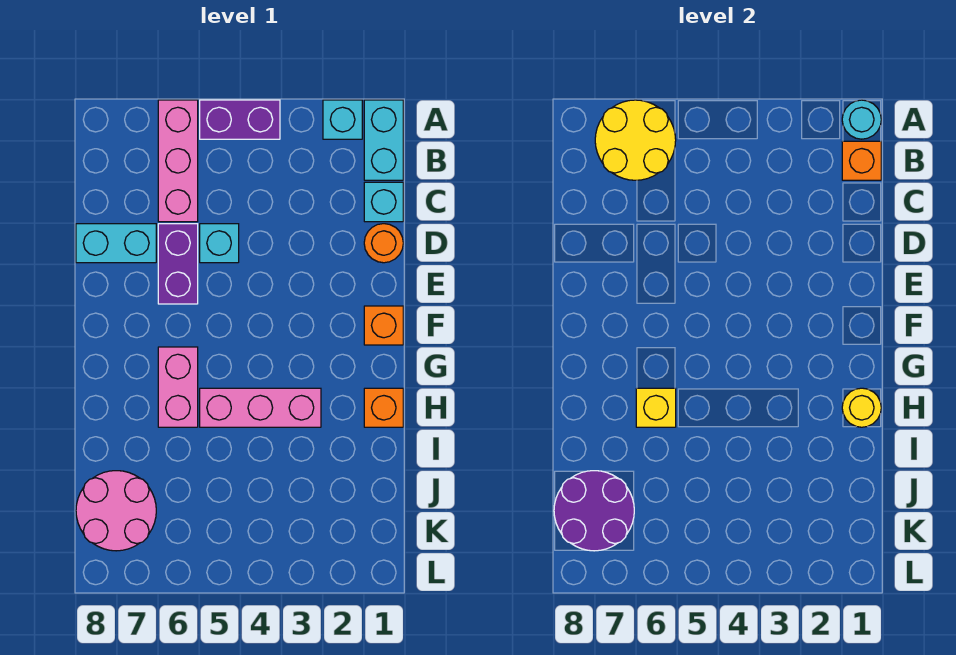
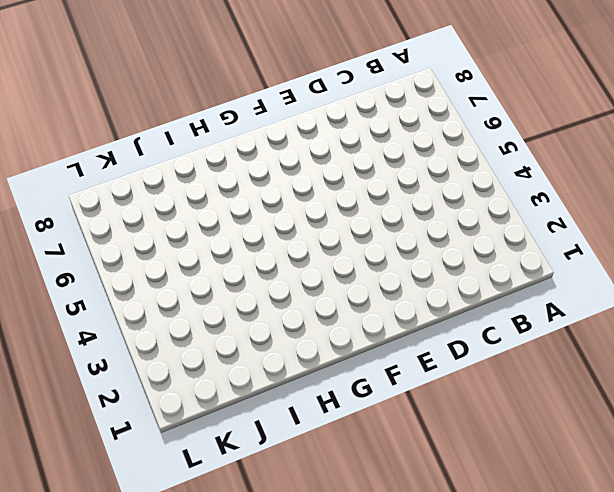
none -> cyan brick A1:B1 level 1
none -> cyan brick A2 level 1
none -> purple brick A4:A5 level 1

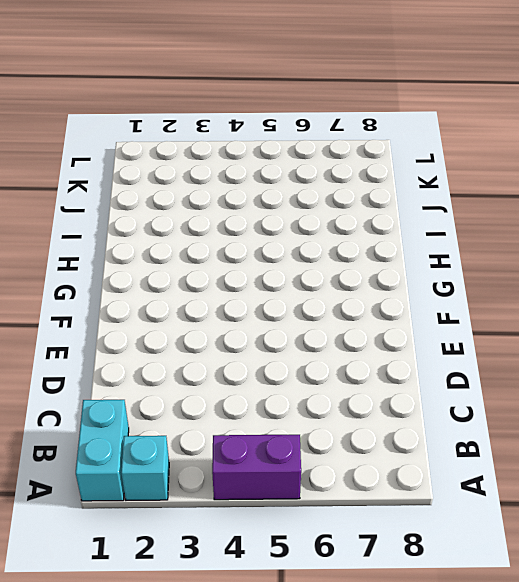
none -> pink brick A6:C6 level 1
none -> cyan brick C1 level 1
none -> orange round brick D1 level 1

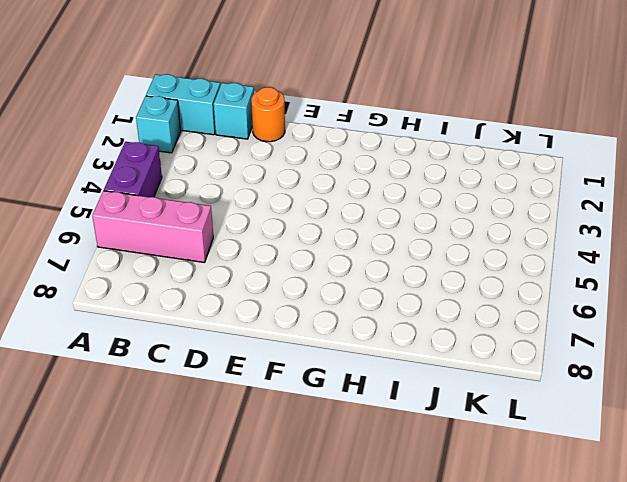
none -> cyan brick D5 level 1
none -> purple brick D6:E6 level 1
none -> cyan brick D7:D8 level 1

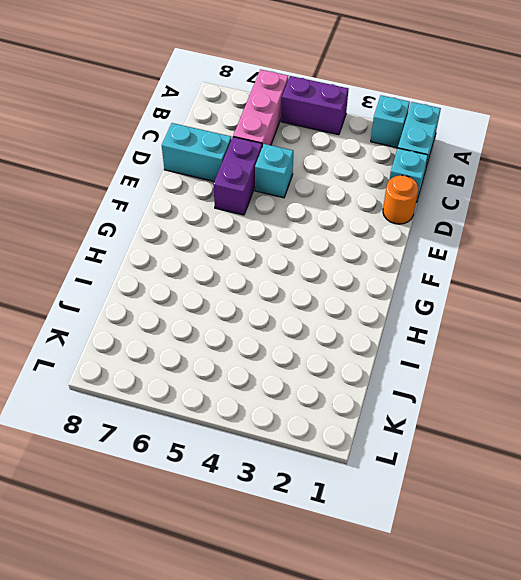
none -> orange brick F1 level 1
none -> pink brick G6:H6 level 1
none -> orange brick H1 level 1

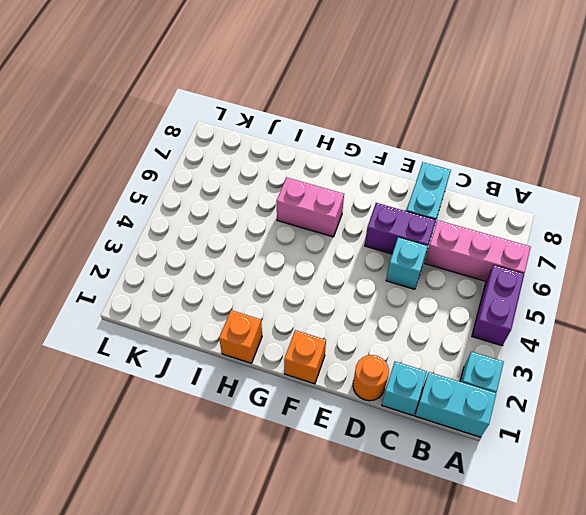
none -> pink brick H3:H5 level 1
none -> pink round brick J7:K8 level 1
none -> cyan round brick A1 level 2

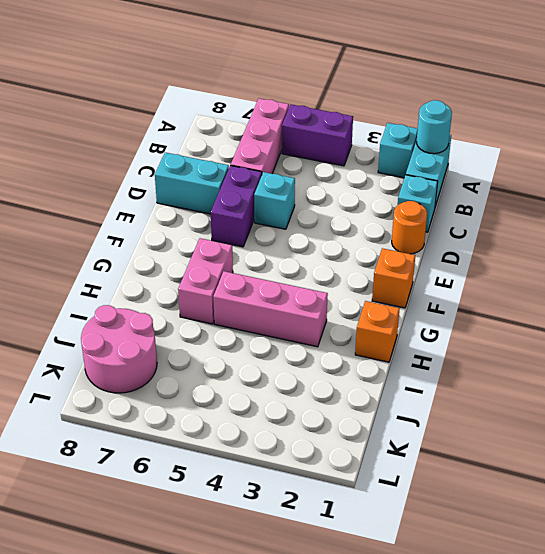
none -> yellow round brick A6:B7 level 2
none -> orange brick B1 level 2
none -> yellow round brick H1 level 2

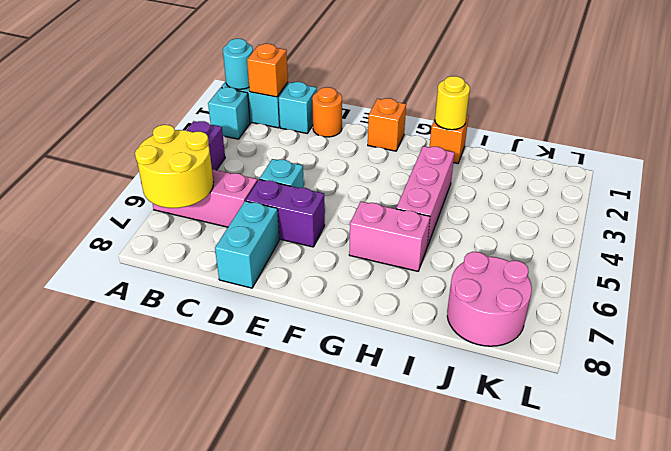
none -> yellow brick H6 level 2
none -> purple round brick J7:K8 level 2

